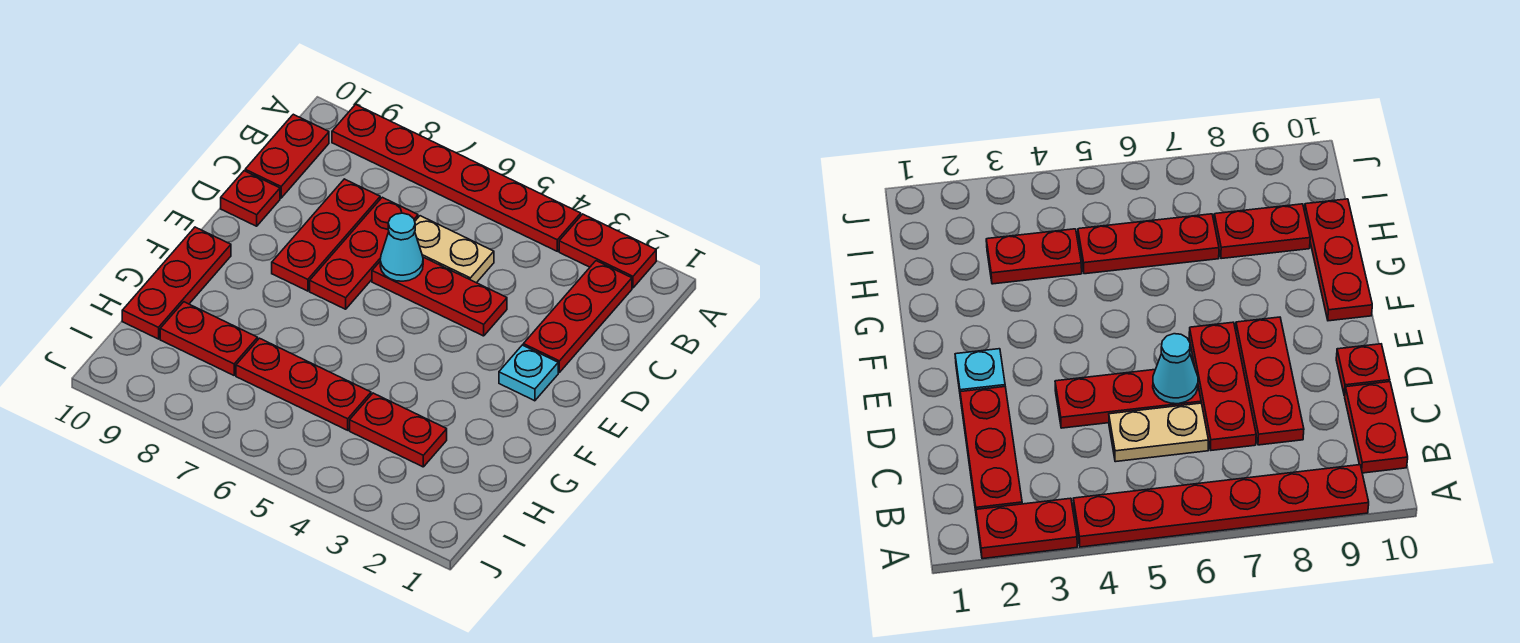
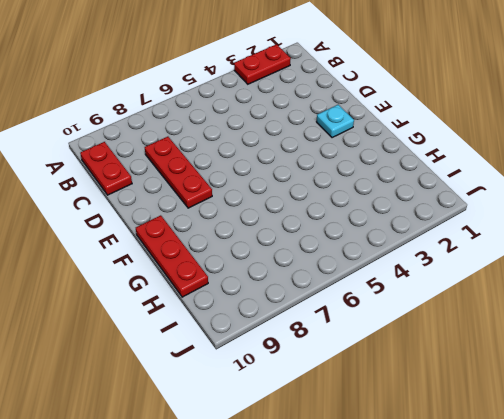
none -> red plate A4:A9 level 1
none -> red plate B2:D2 level 1
none -> tan plate C5:C6 level 1

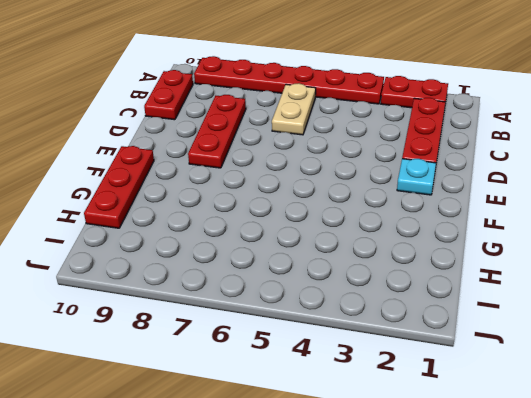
tan plate B6:C6 level 1 -> tan plate C5:C6 level 1
none -> red plate C7:E7 level 1
none -> red plate D4:D6 level 1
none -> red plate D10 level 1

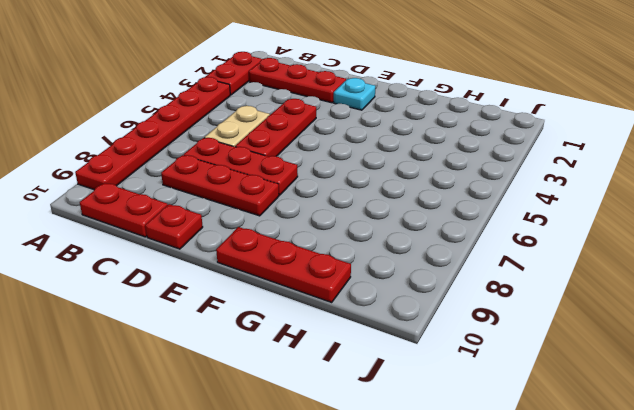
none -> red plate H3:H4 level 1
none -> red plate H5:H7 level 1
none -> red plate H8:H9 level 1

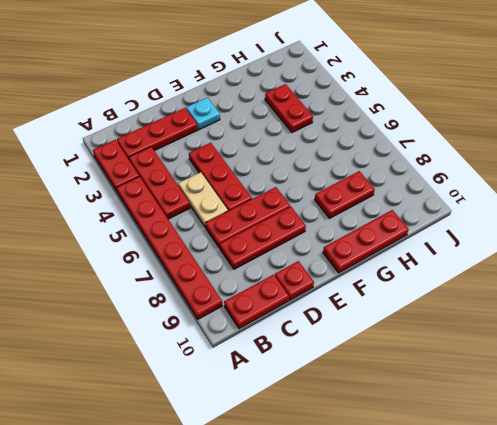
red plate B3:B5 level 1 -> red plate H5:H7 level 1
red plate G8:H8 level 1 -> red plate H8:H9 level 1
none -> cyan cone D6 level 2

